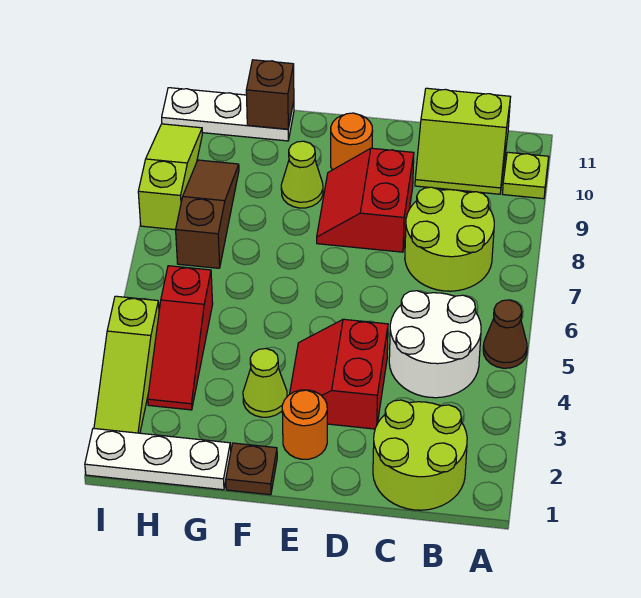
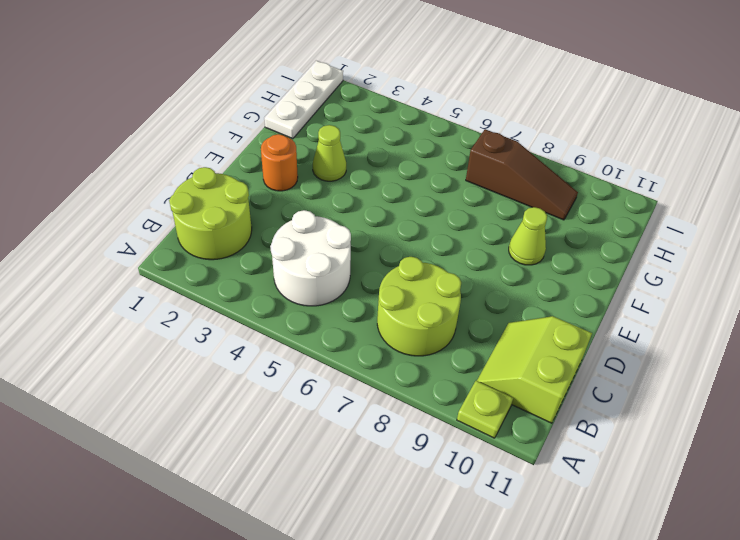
none -> brown cone A5 level 1
none -> red slope D3:E4 level 1 top D
none -> red slope D8:E9 level 1 top D

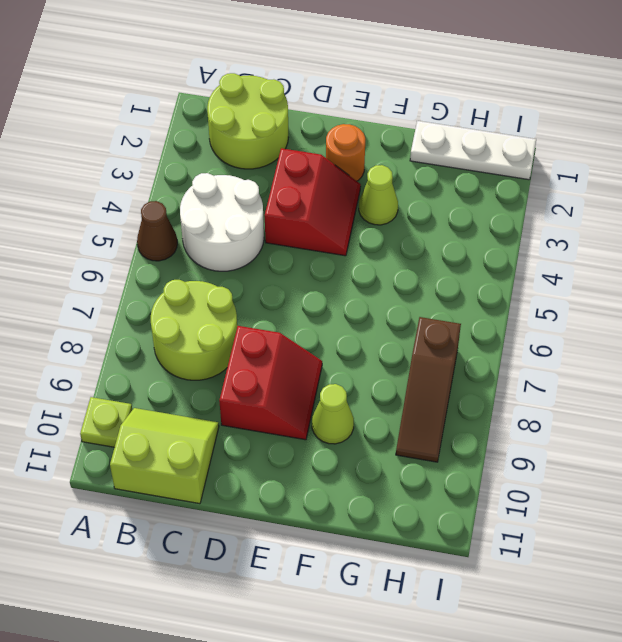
none -> orange round brick E10 level 1
none -> brown plate F1 level 1
none -> white plate G11:I11 level 1

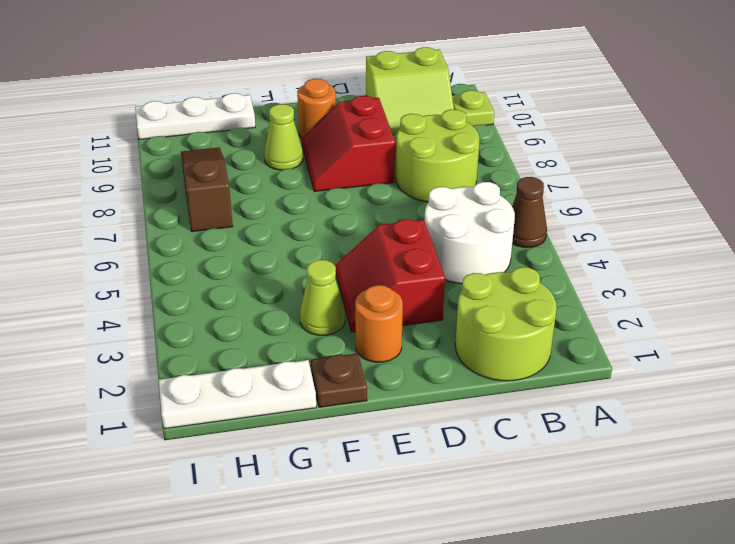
none -> red slope H3:H5 level 1 top 5
none -> lime slope I2:I4 level 1 top 4
none -> lime slope I8:I10 level 1 top 8

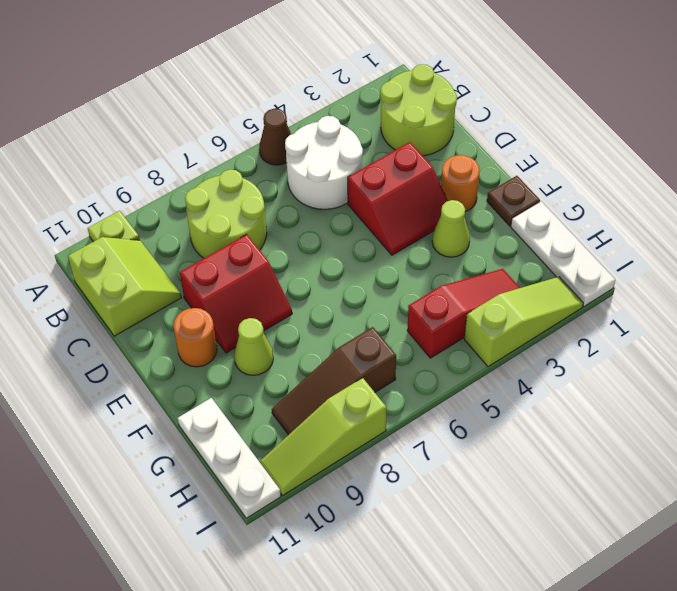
none -> brown brick G11 level 2

